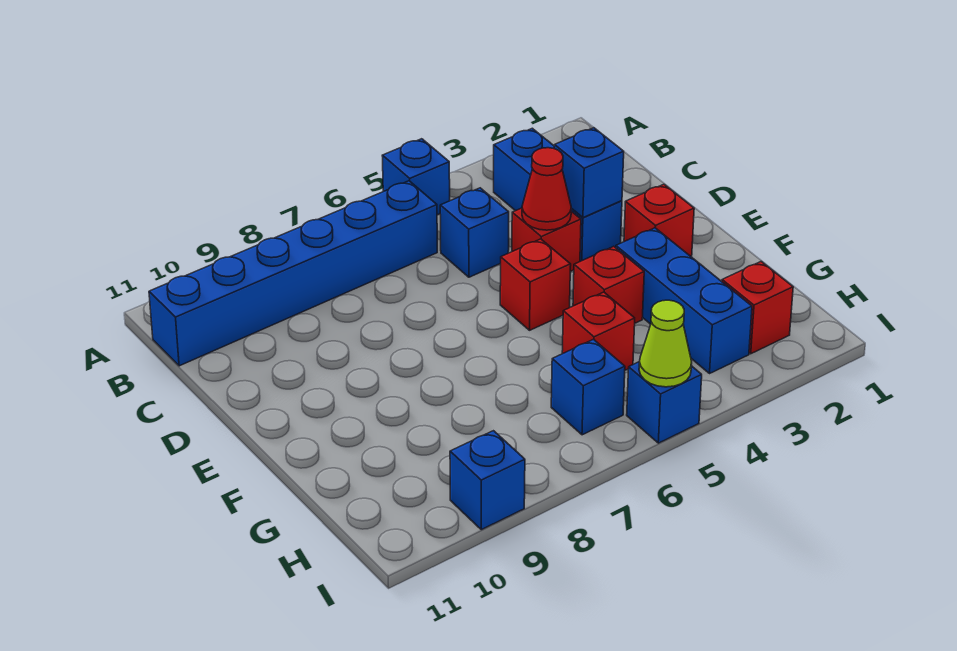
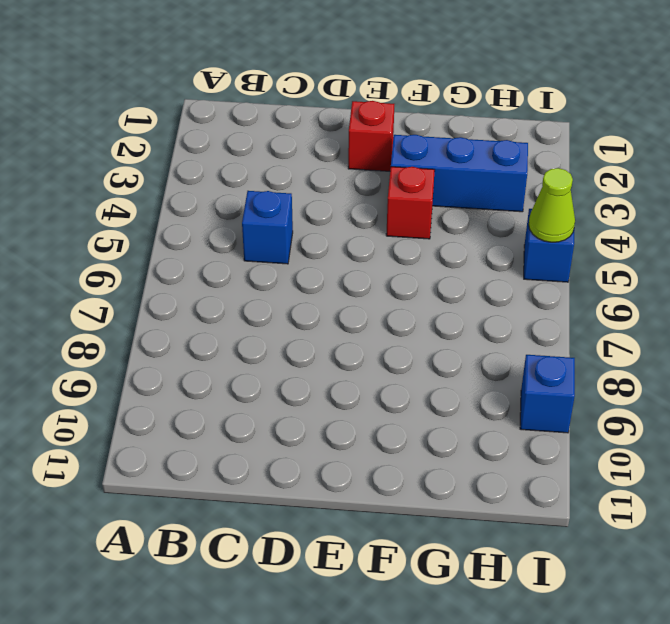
none -> blue brick A5 level 1
none -> blue brick B3:D3 level 1
none -> blue brick B6:B11 level 1

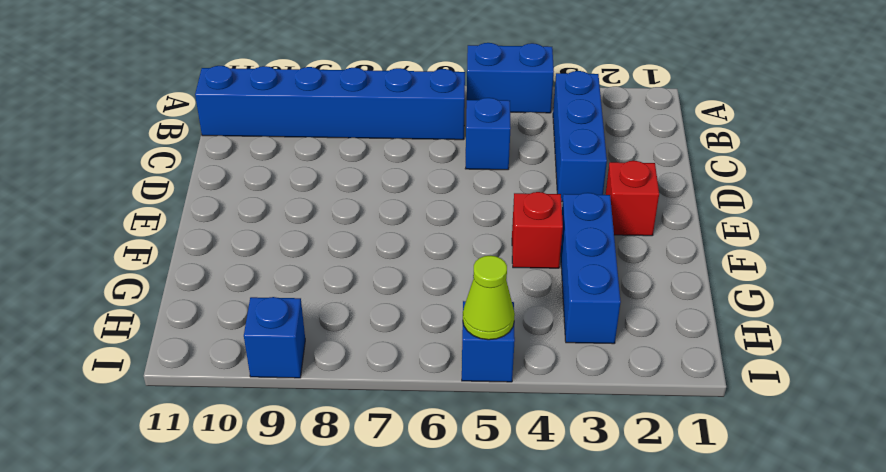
blue brick A4:A5 level 1 -> blue brick A5 level 1
none -> red brick D4 level 1
none -> red brick E5 level 1
none -> red brick G5 level 1

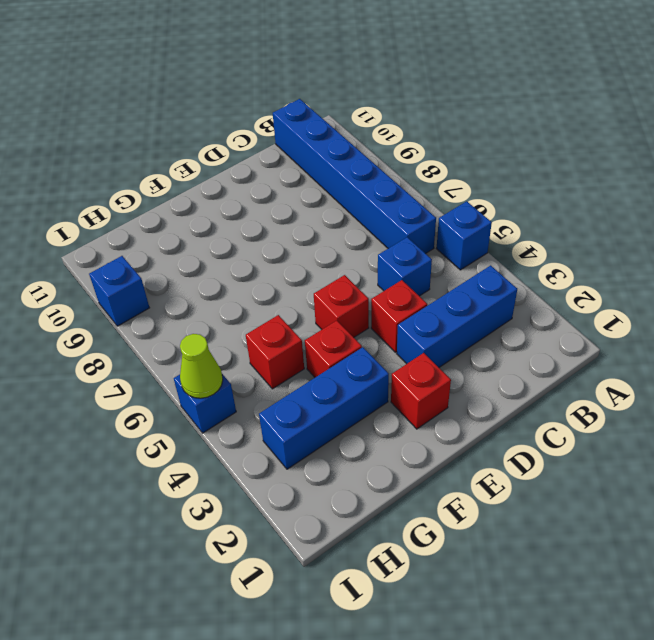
none -> red brick H2 level 1
none -> blue brick H6 level 1
none -> blue brick D3 level 2

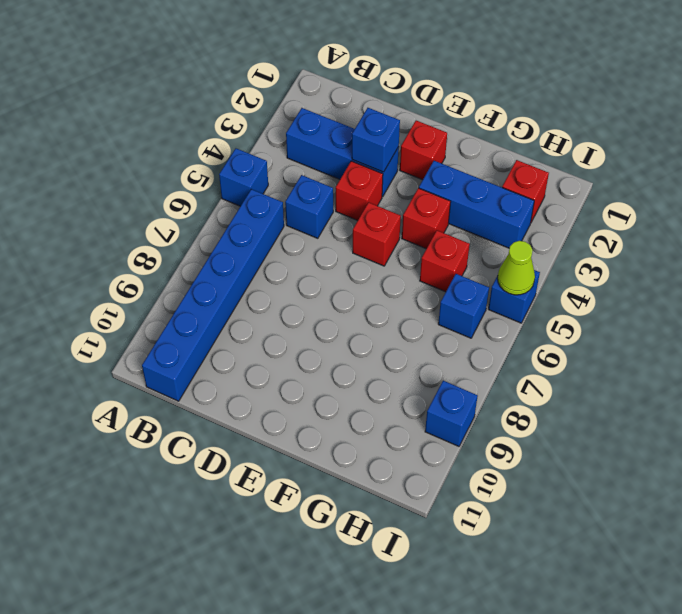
none -> red cone D4 level 2

